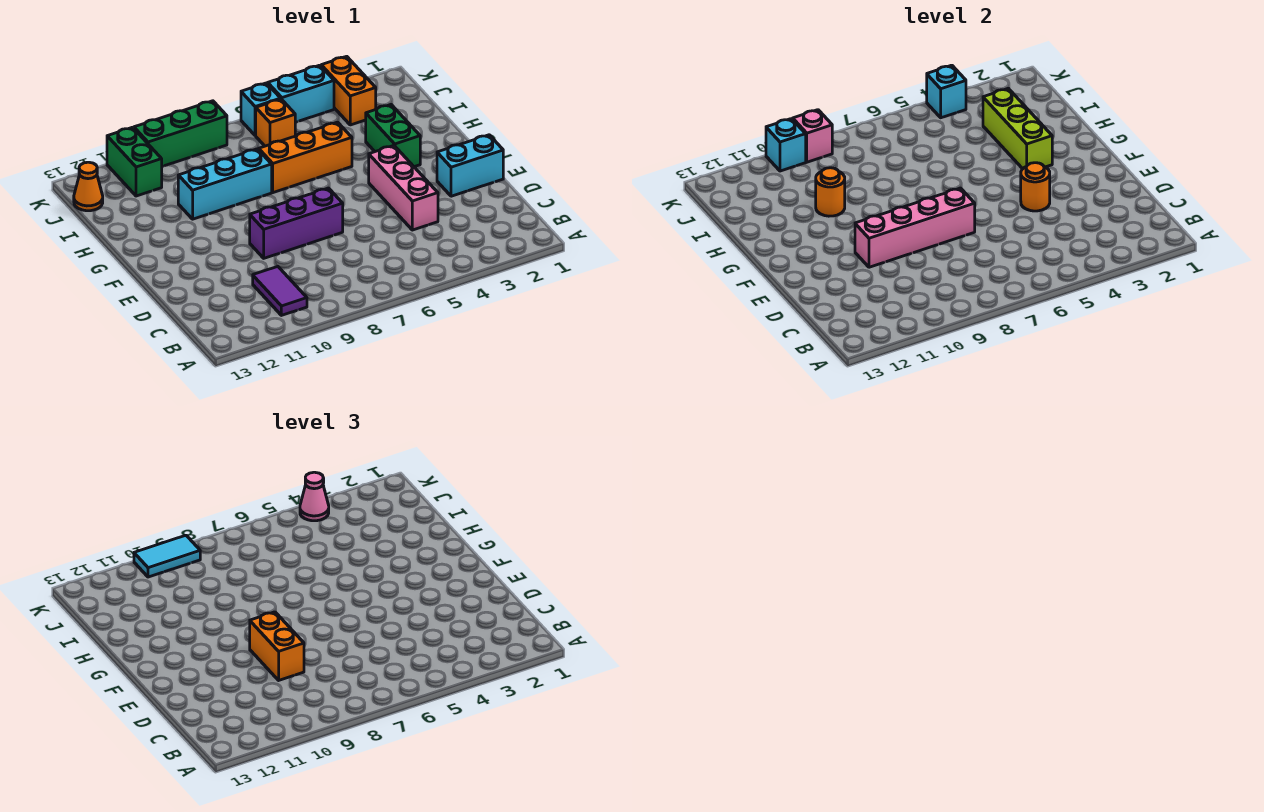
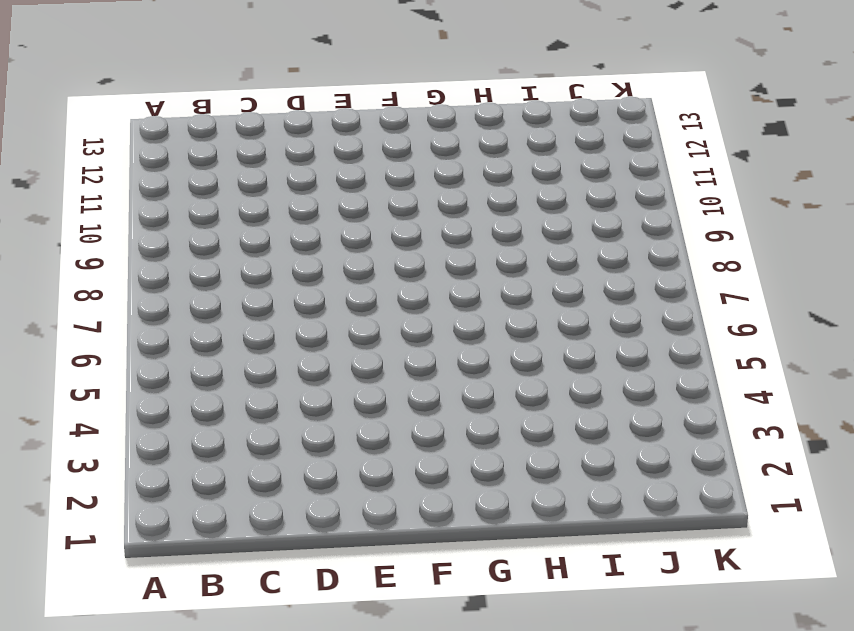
none -> purple tile B10:C10 level 1
none -> pink brick D4:F4 level 1
none -> cyan brick E1:E2 level 1

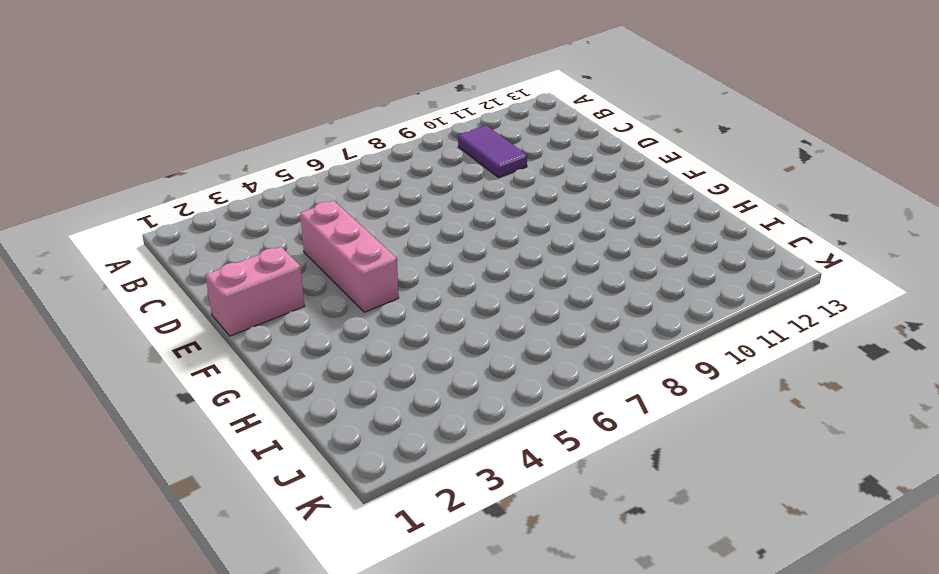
pink brick E1:E2 level 1 -> cyan brick E1:E2 level 1
none -> purple brick E7:E9 level 1
none -> green brick G3:H3 level 1
none -> orange brick H5:H7 level 1

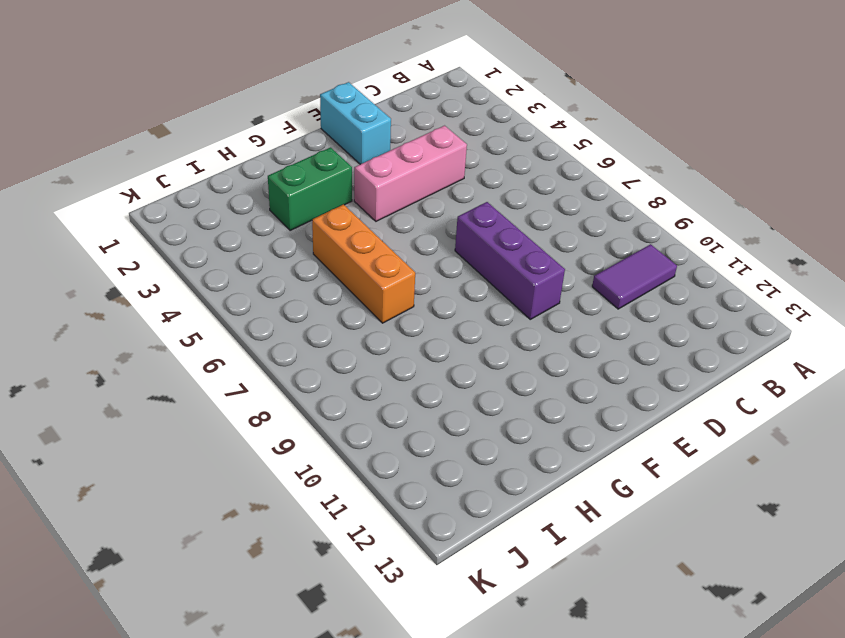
none -> cyan brick H8:H10 level 1
none -> orange brick J3:K3 level 1
none -> orange brick J6 level 1

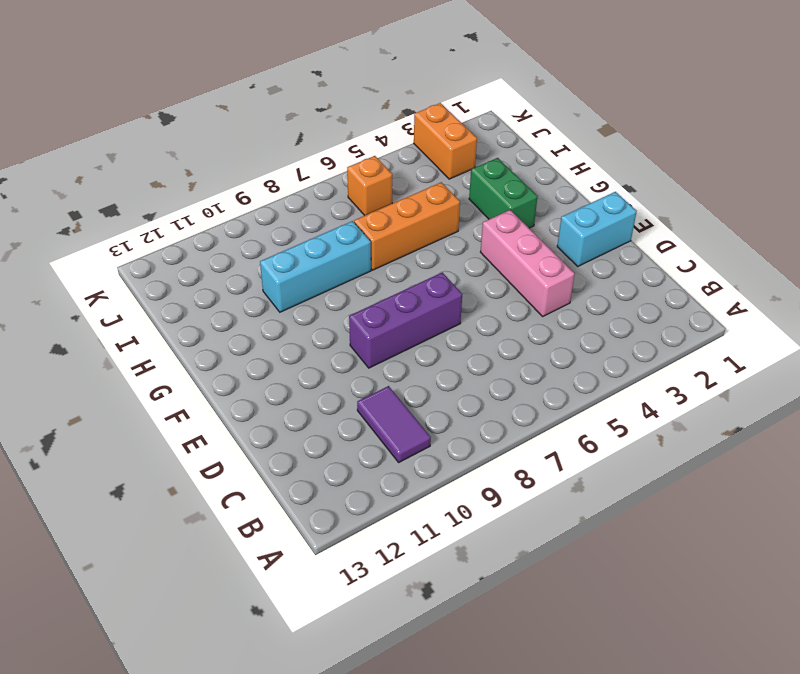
none -> green brick J11:K11 level 1
none -> orange cone J13 level 1
none -> cyan brick K4:K5 level 1

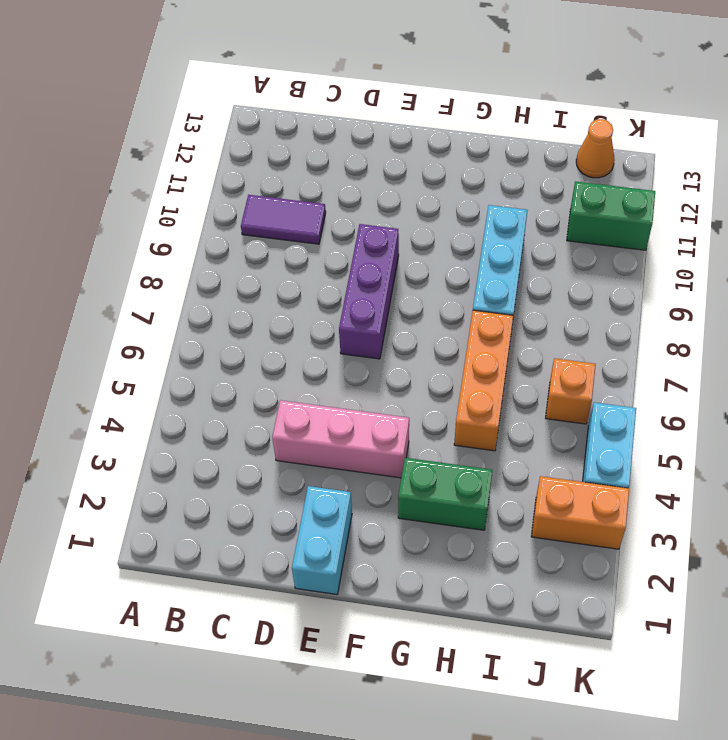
none -> cyan brick K6 level 1
none -> green brick K8:K10 level 1
none -> orange round brick E4 level 2

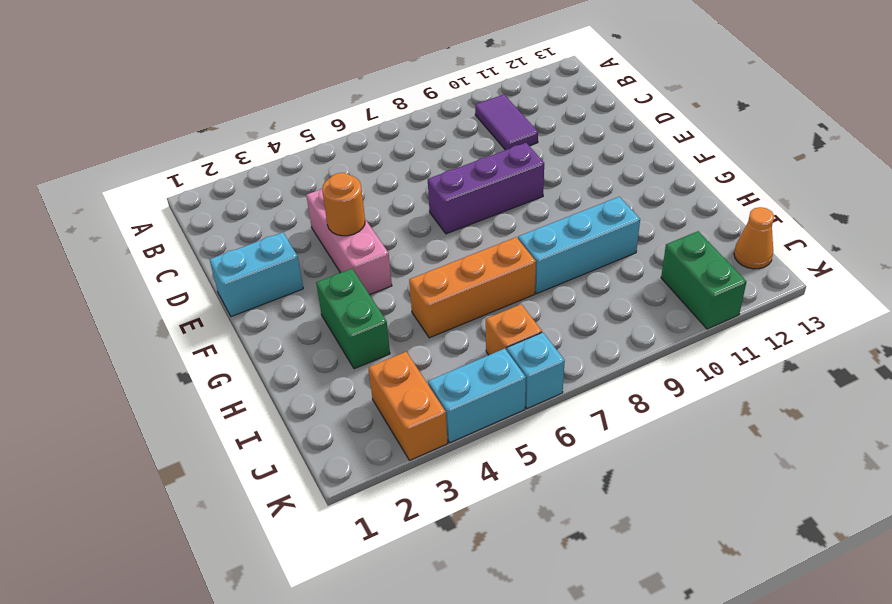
none -> green brick K8:K10 level 1
none -> pink brick E7:E10 level 2
none -> lime brick G3:I3 level 2

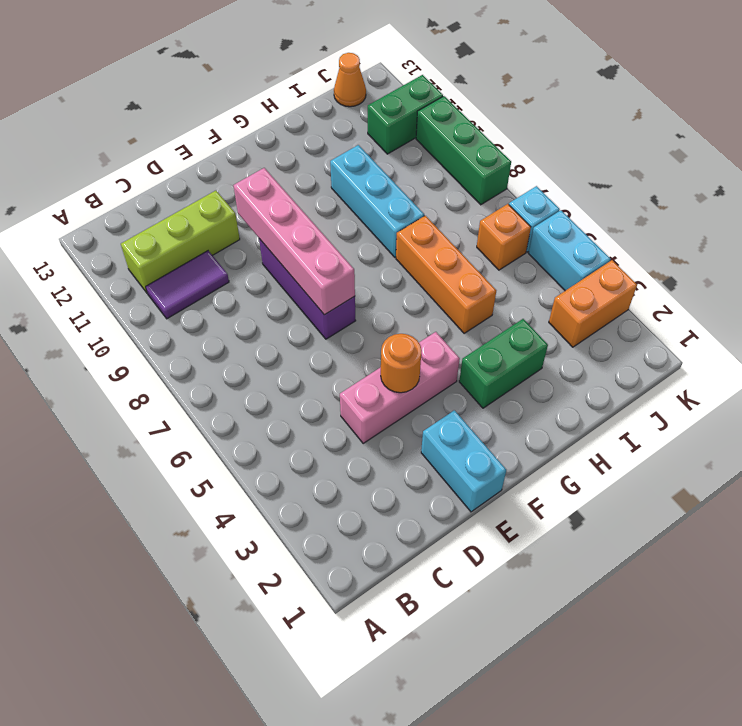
lime brick B11:D11 level 1 -> lime brick G3:I3 level 2
none -> orange round brick H10 level 2
none -> cyan brick K4 level 2
none -> pink brick K9 level 2

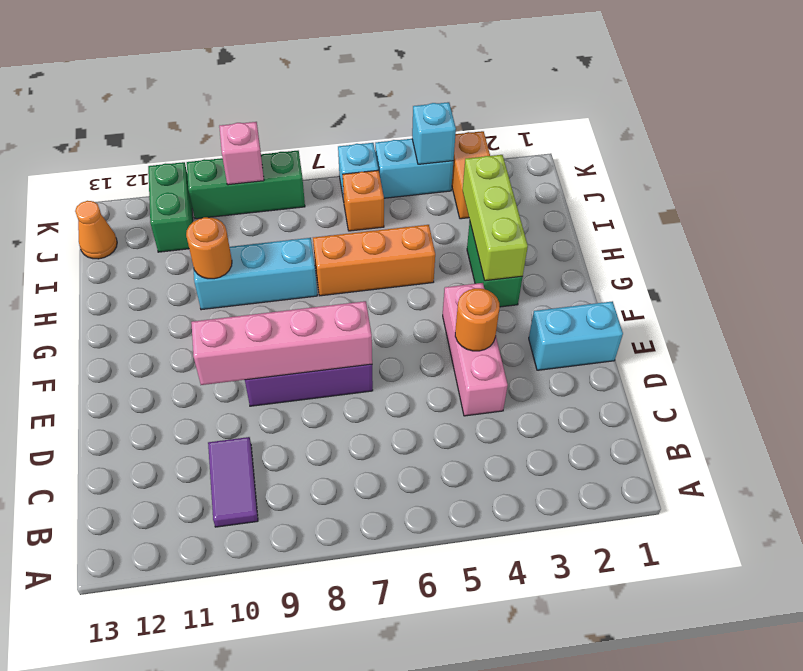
none -> cyan brick K10 level 2
none -> orange brick D9:E9 level 3
none -> pink cone K4 level 3

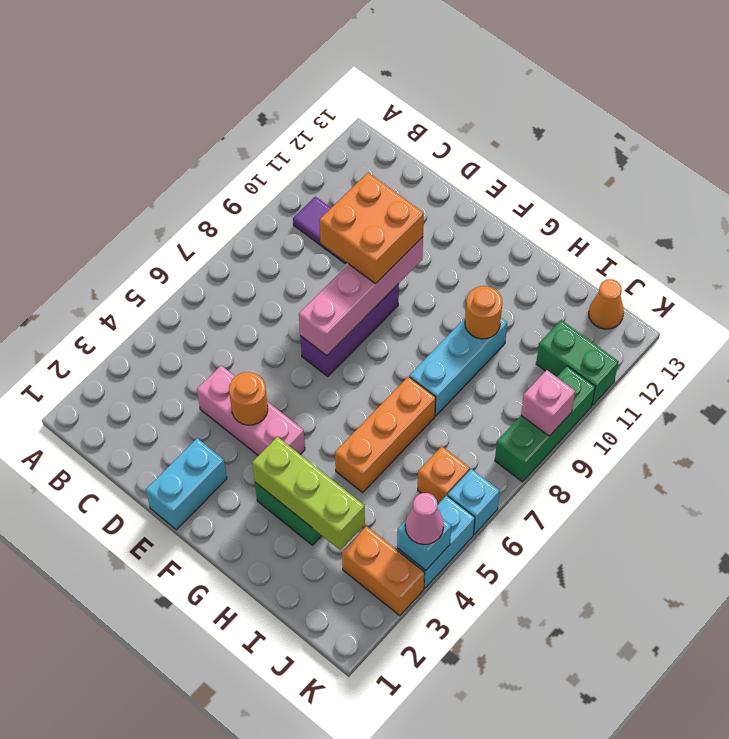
orange brick D9:E10 level 3 -> orange brick D9:E9 level 3
none -> cyan brick K10 level 2
none -> cyan tile K9:K10 level 3

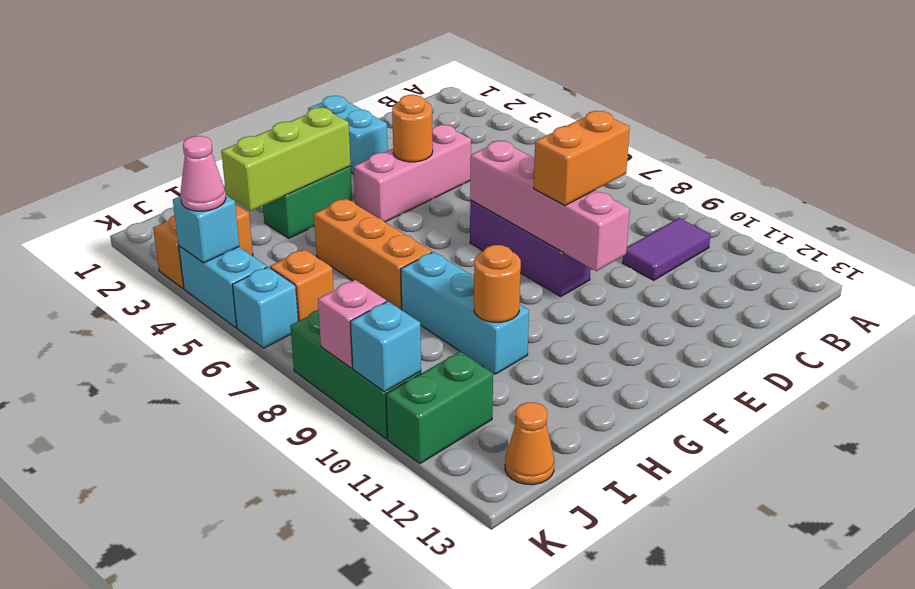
none -> cyan tile K9:K10 level 3

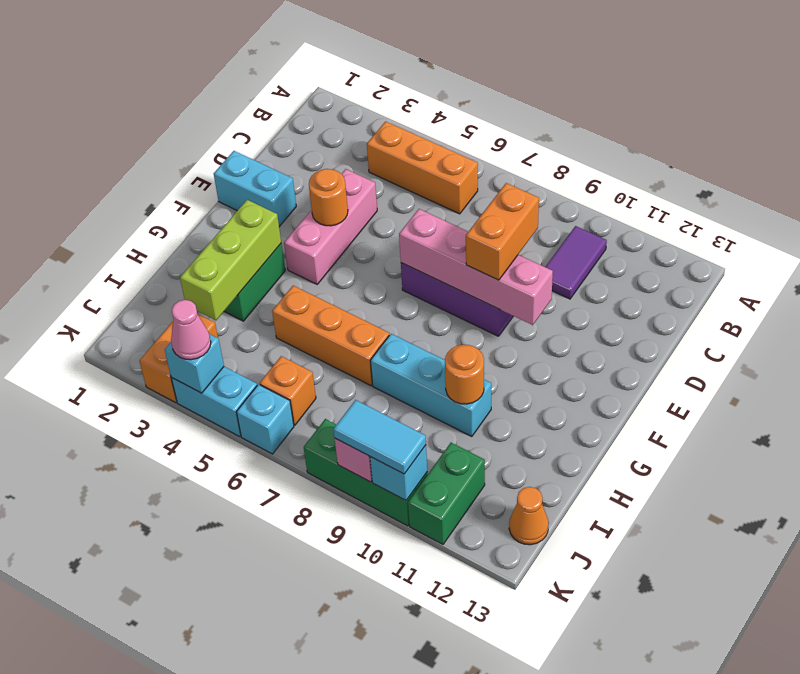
orange brick B4:B6 level 1 -> none

